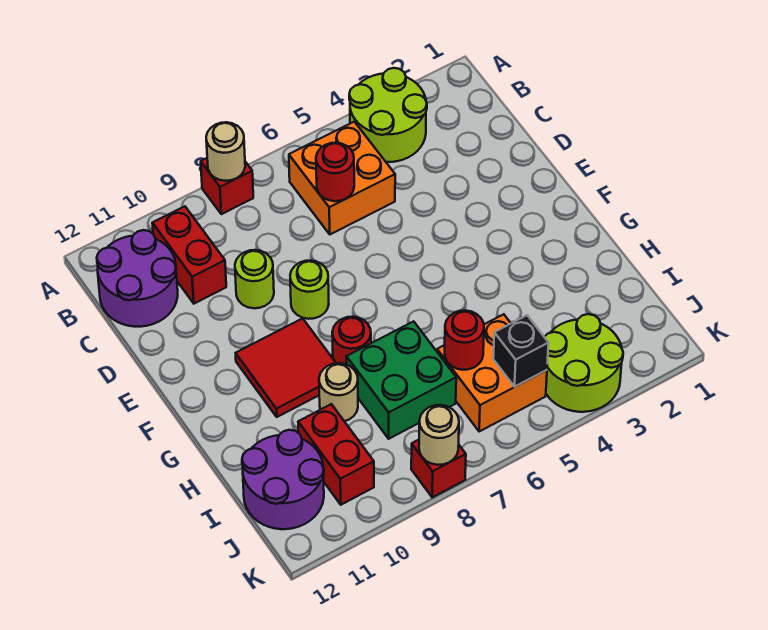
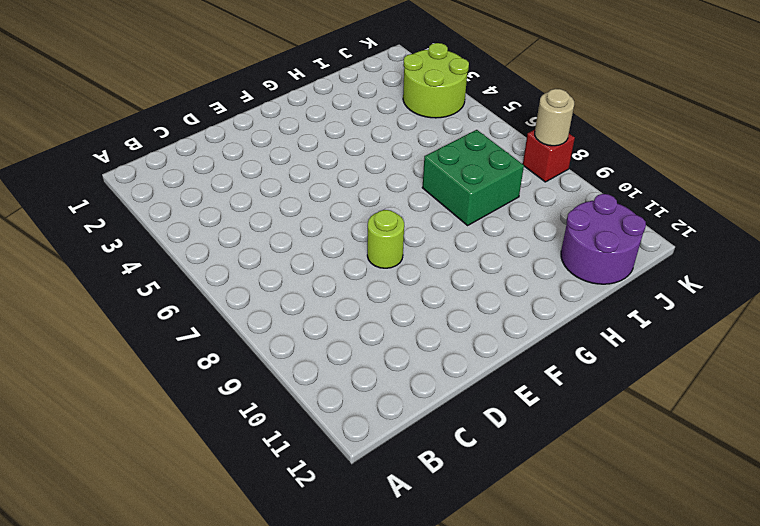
none -> lime round brick A3:B4 level 1
none -> red brick A8 level 1
none -> orange brick B5:C6 level 1

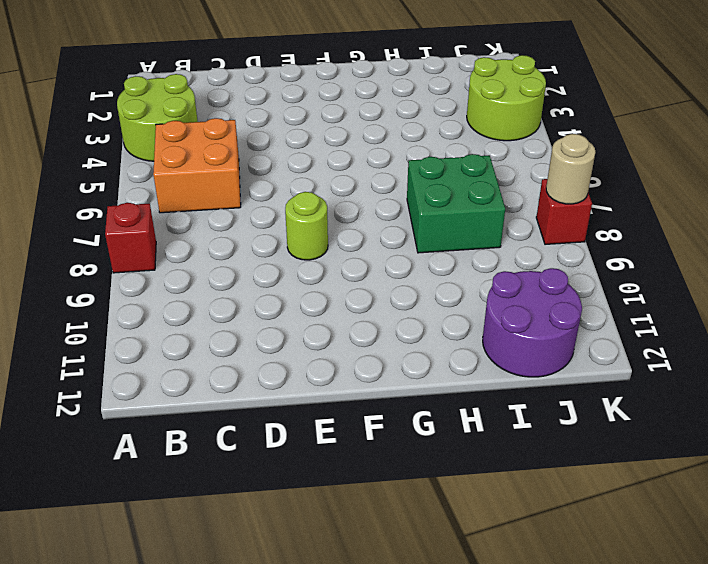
none -> red brick B10:C10 level 1
none -> purple round brick B11:C12 level 1
none -> lime round brick D9 level 1

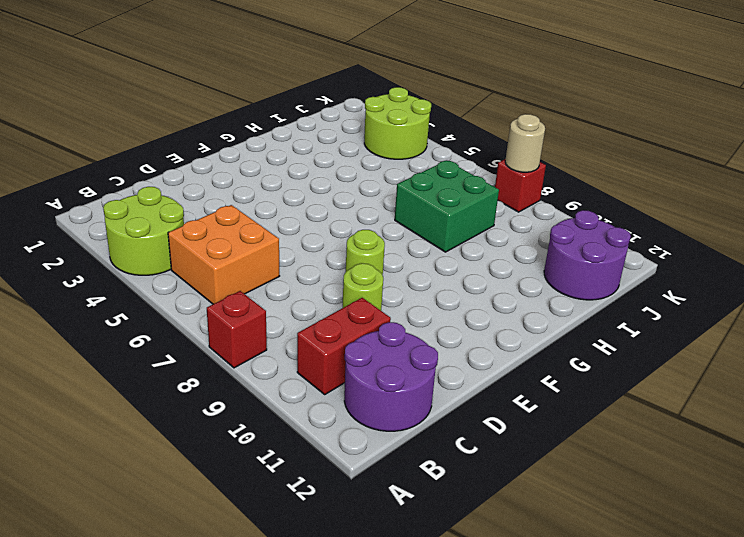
none -> red tile F9:G10 level 1
none -> red round brick G8 level 1
none -> tan round brick H9 level 1

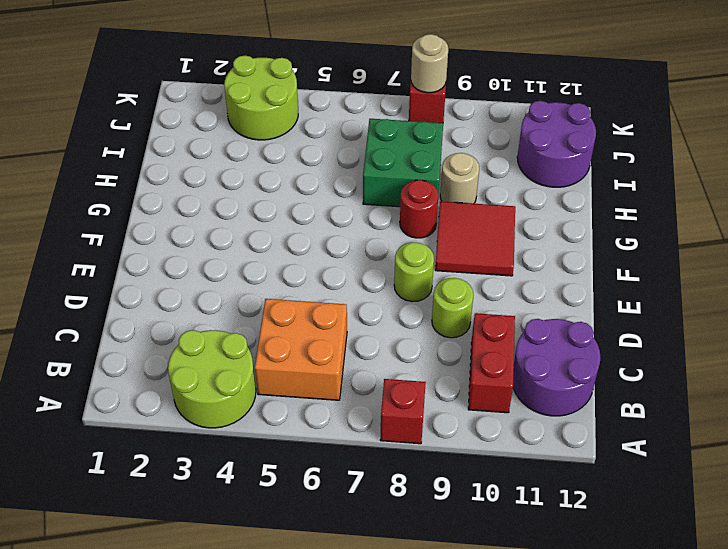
none -> orange brick I5:J6 level 1
none -> red brick I10:J10 level 1
none -> tan round brick A8 level 2

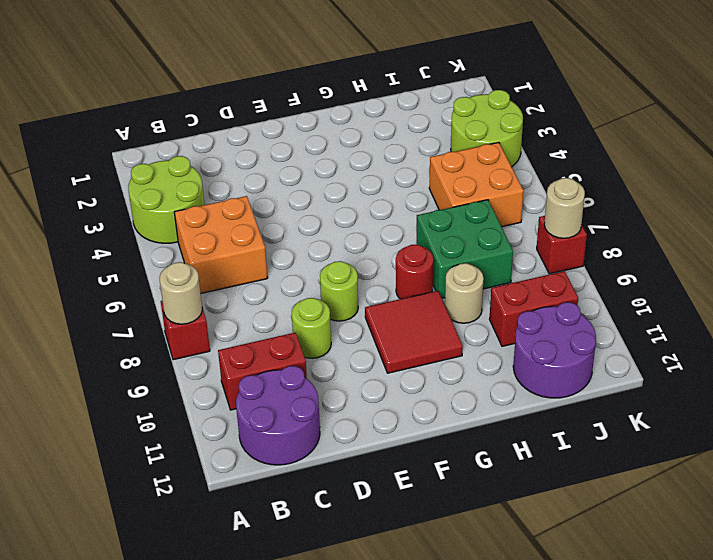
none -> red round brick C6 level 2
none -> red round brick I6 level 2
none -> black brick J5 level 2

